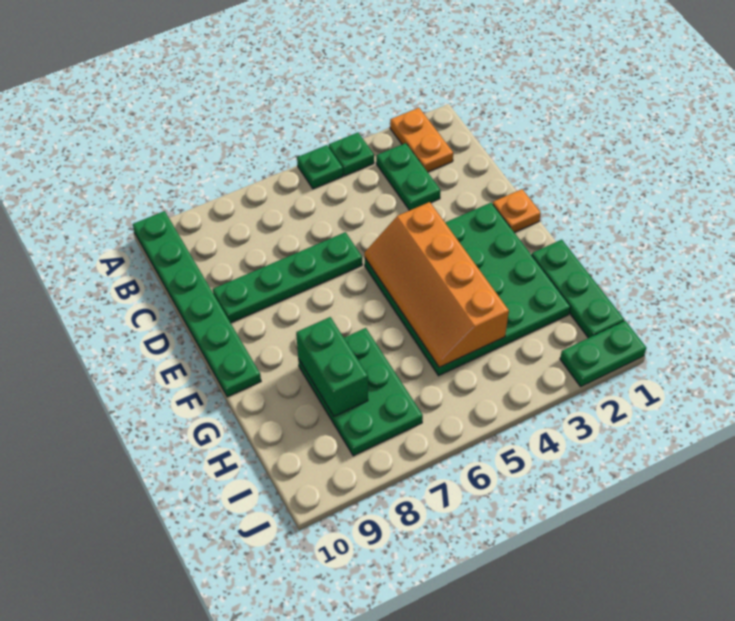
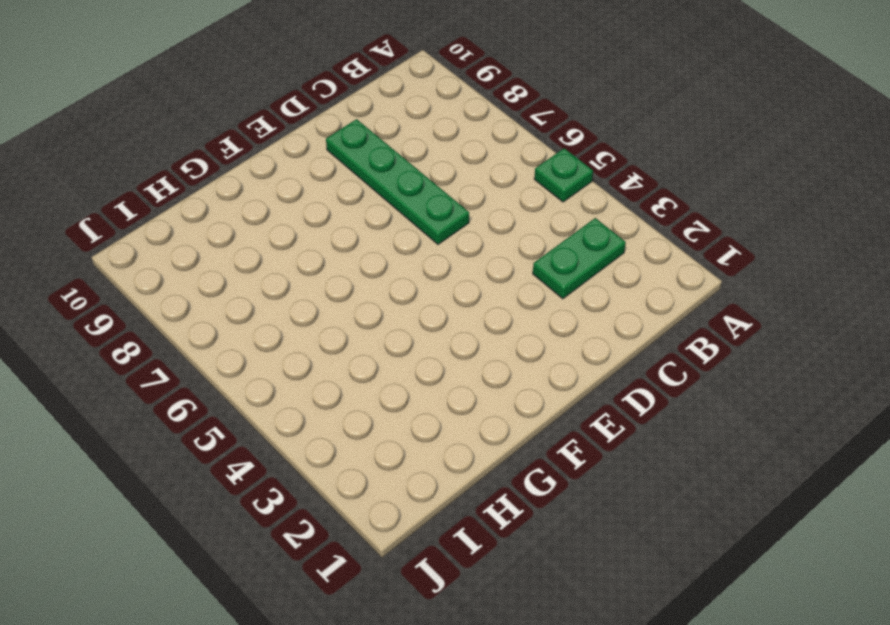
none -> orange plate A2:B2 level 1
none -> green plate A4 level 1
none -> green plate A10:F10 level 1

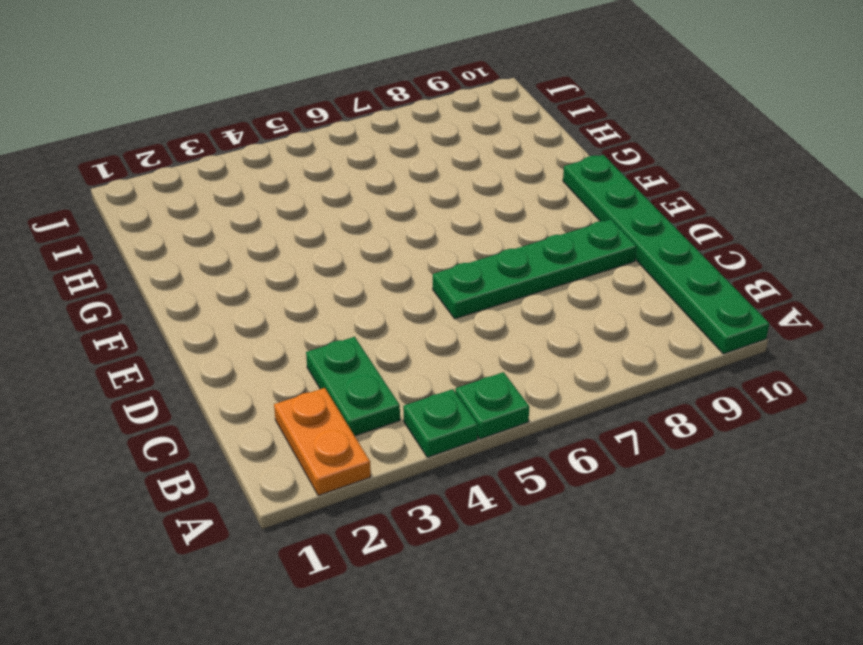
none -> orange plate E1 level 1
none -> green plate E2:H5 level 1
none -> green plate G1:I1 level 1

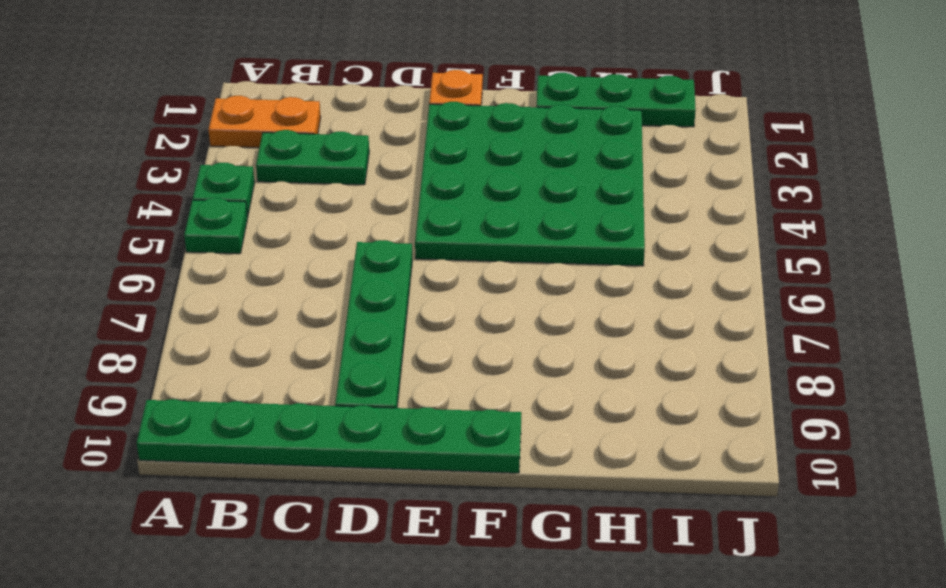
none -> green plate G7:I8 level 1
none -> green plate J1:J2 level 1
none -> orange slope E4:H5 level 2 top 4

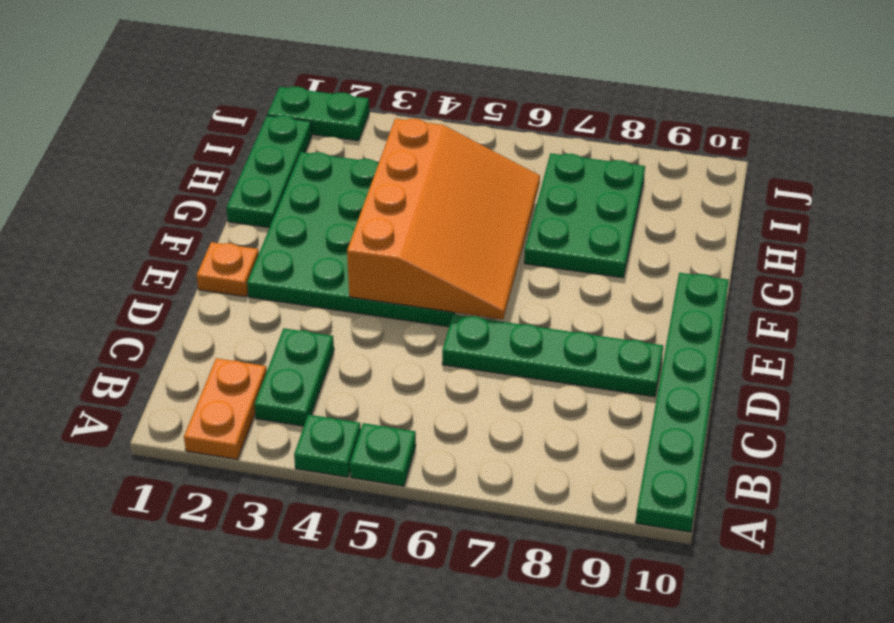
orange slope E4:H6 level 2 top 4 -> orange slope E4:H5 level 2 top 4
none -> green brick G8:H8 level 2

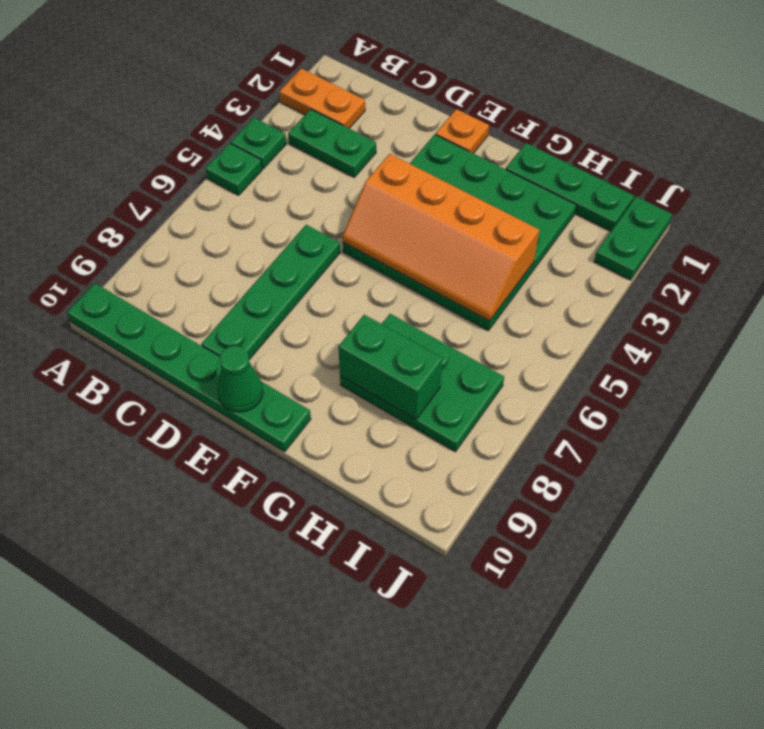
green cone E10 level 2 -> none

